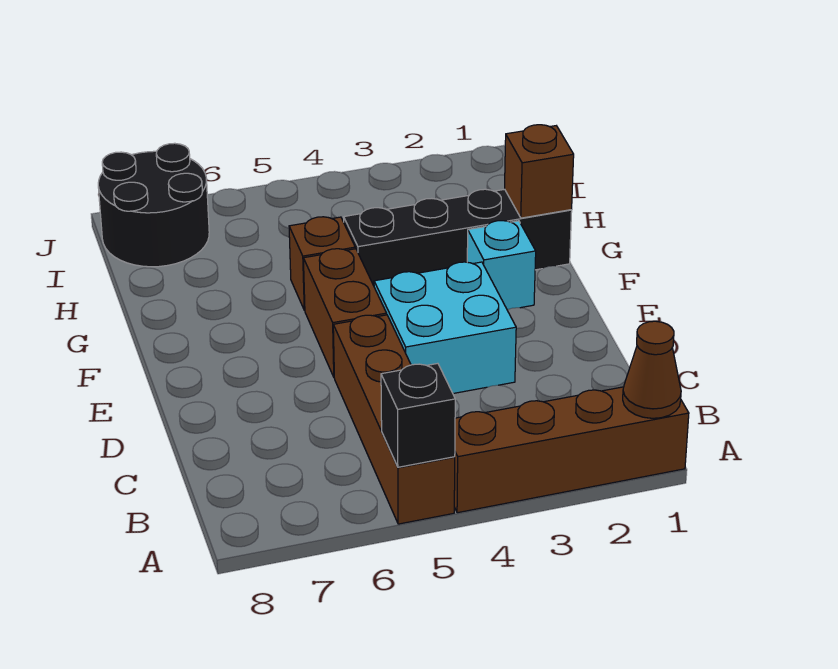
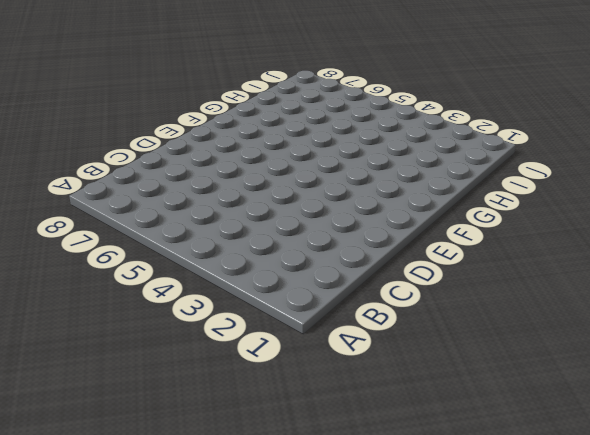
none -> brown brick A1:A4 level 1
none -> brown brick A5:D5 level 1

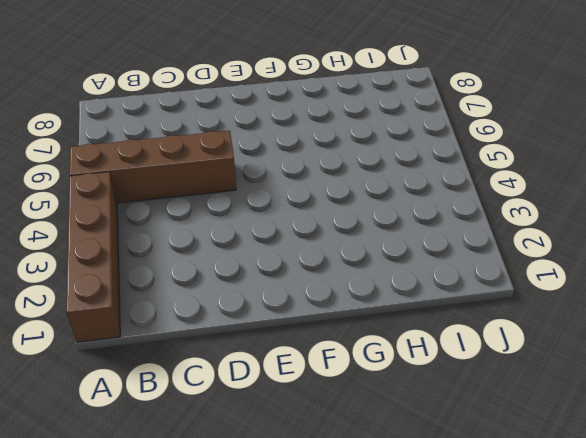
none -> cyan brick D3:E4 level 1
none -> brown brick E5:F5 level 1

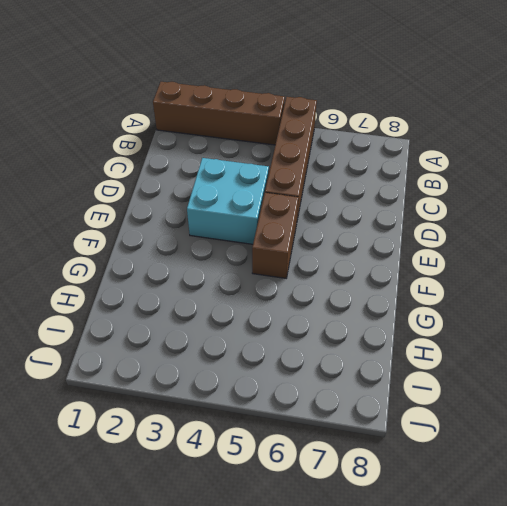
none -> cyan brick F2 level 1
none -> black brick G1:G4 level 1

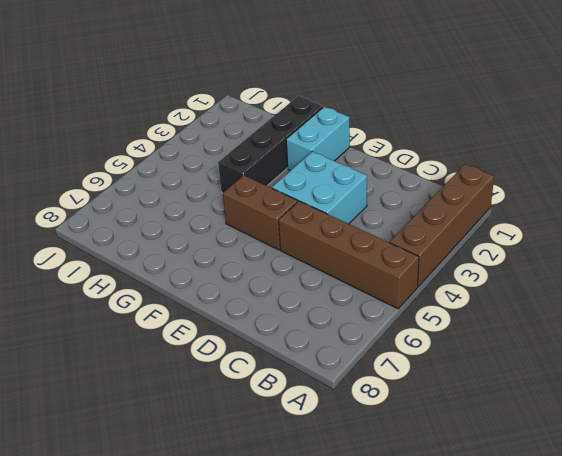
cyan brick F1:F2 level 1 -> cyan brick F2 level 1
none -> brown brick G5 level 1
none -> black round brick I7:J8 level 1

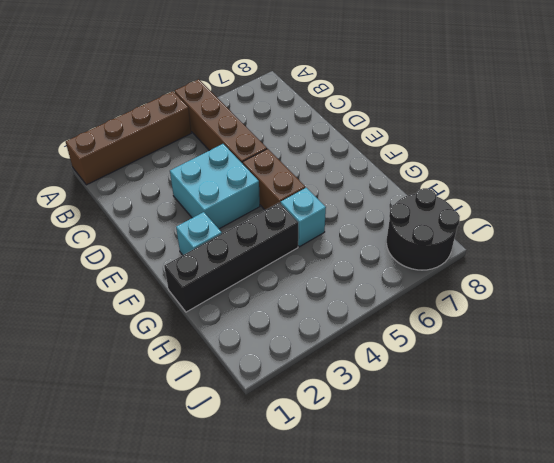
cyan brick G5 level 1 -> brown brick G5 level 1
none -> brown cone A1 level 2
none -> black brick A5 level 2

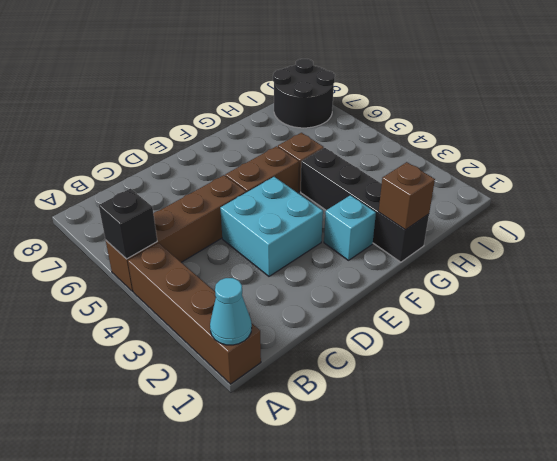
cyan cone A1 level 2 -> brown cone A1 level 2

